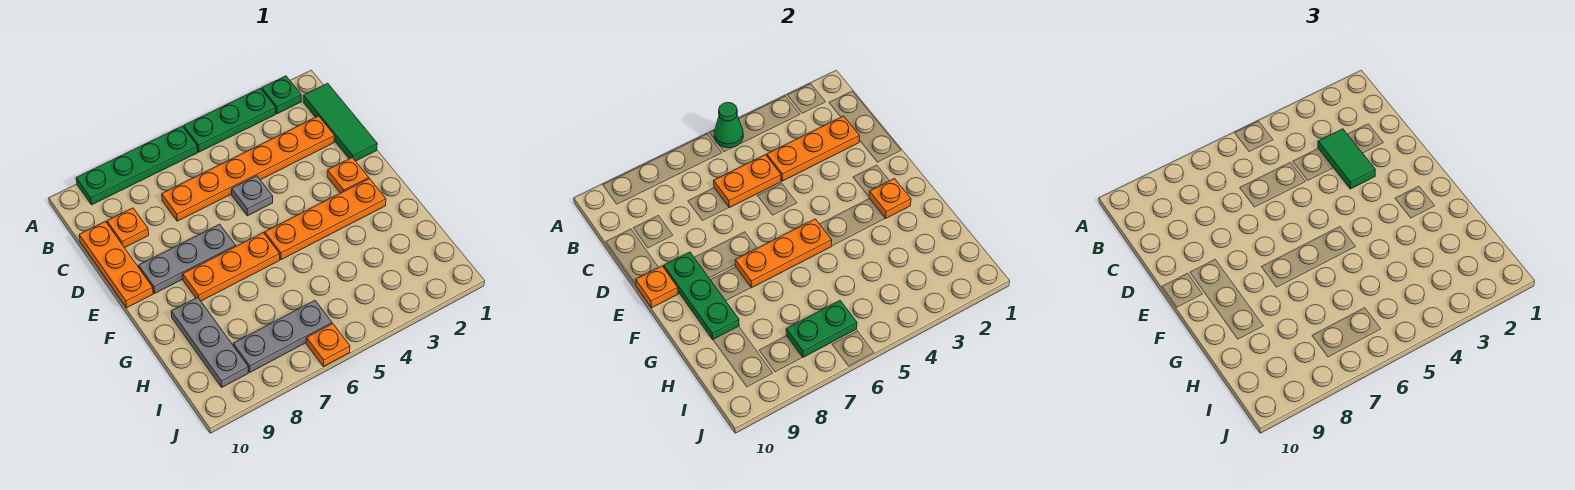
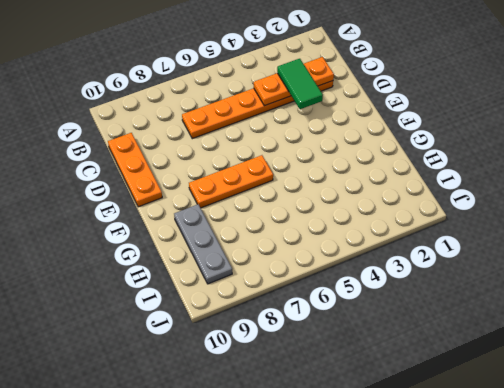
none -> green plate A2 level 1
none -> green plate A3:A5 level 1
none -> green plate A6:A9 level 1

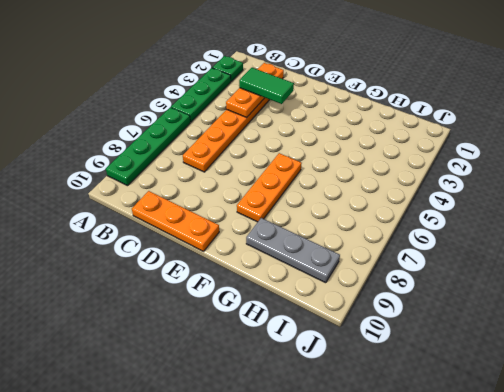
none -> green tile B1:D1 level 1
none -> orange plate C9 level 1
none -> grey plate D5 level 1

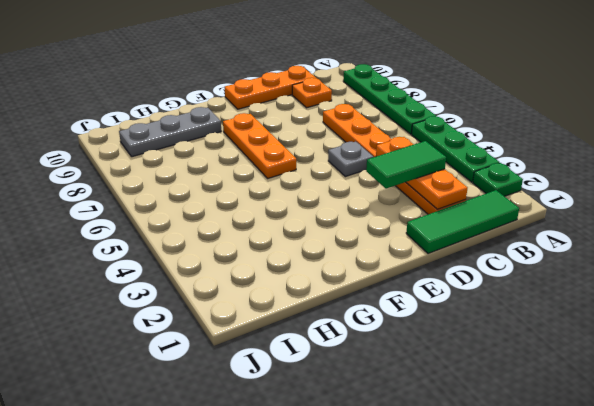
none -> orange plate E2 level 1
none -> grey plate E7:E9 level 1
none -> orange plate F2:F5 level 1

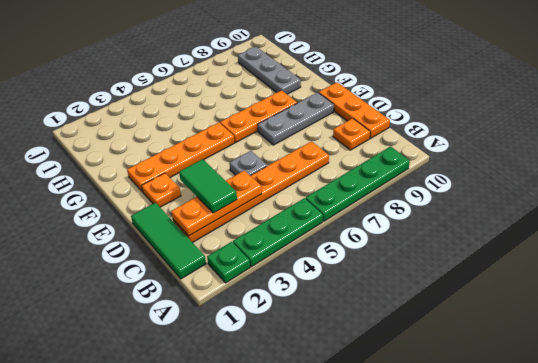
none -> grey plate I6:I8 level 1
none -> orange plate J6 level 1
none -> green cone A5 level 2

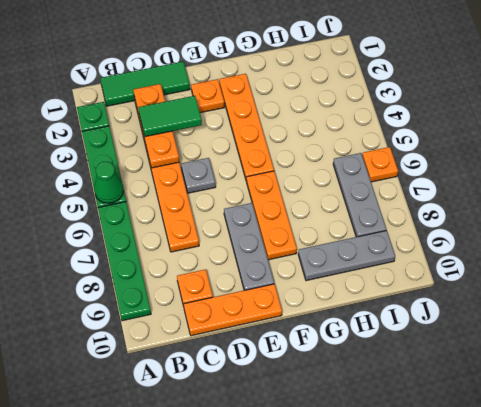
none -> orange plate C5:C6 level 2
none -> green plate E9:G9 level 2
none -> orange plate E10 level 2

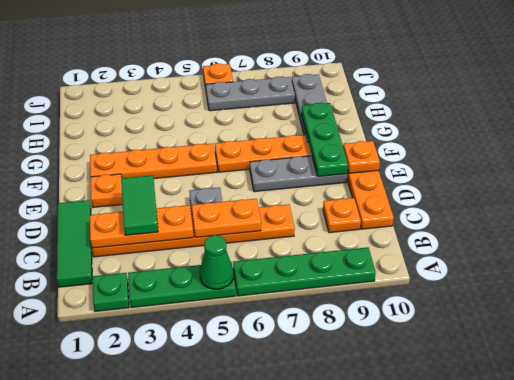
none -> orange plate F2 level 2
none -> orange plate F5:F7 level 2
none -> green plate I6:I7 level 2

